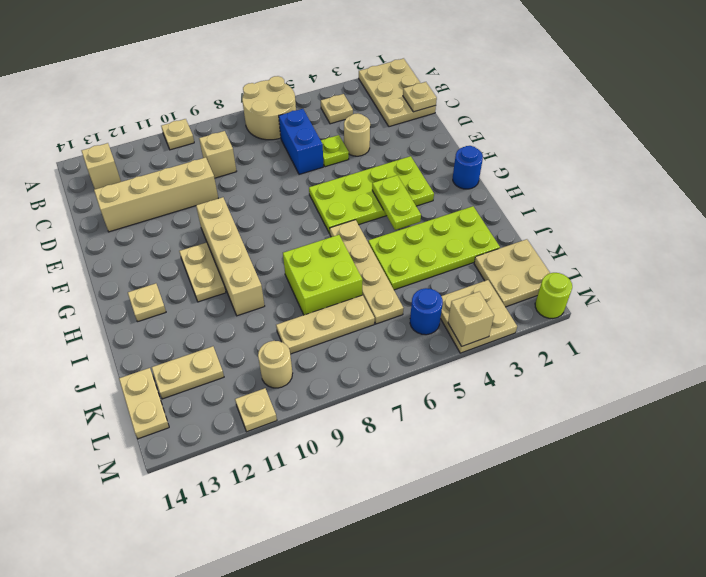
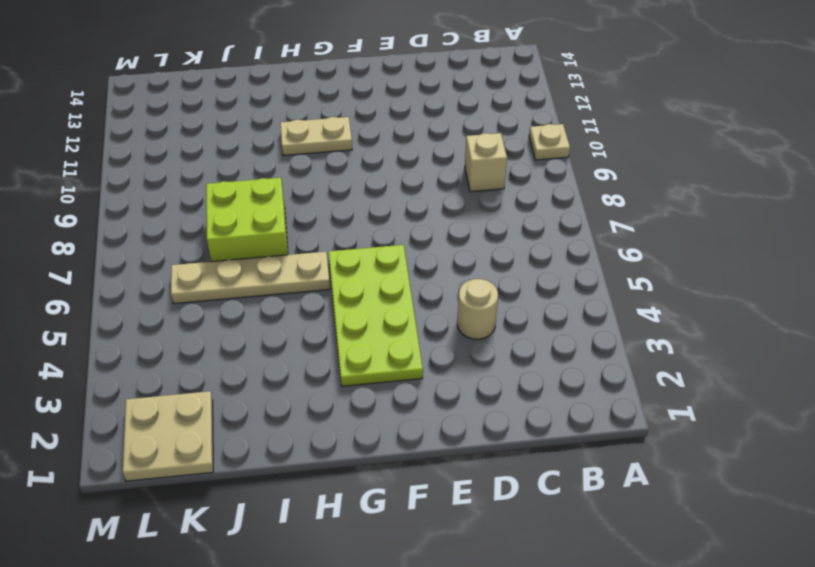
none -> tan plate A1:C2 level 1
none -> tan round brick A6:B7 level 1
none -> tan plate B4 level 1
none -> tan brick B13 level 1

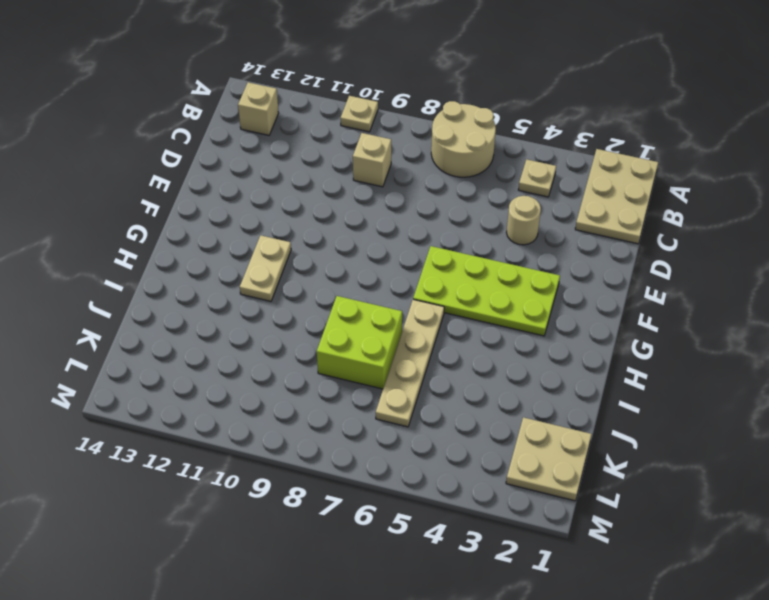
none -> blue brick C6:D6 level 1
none -> lime plate D5 level 1
none -> tan brick D10:D13 level 1
none -> tan brick F10:I10 level 1

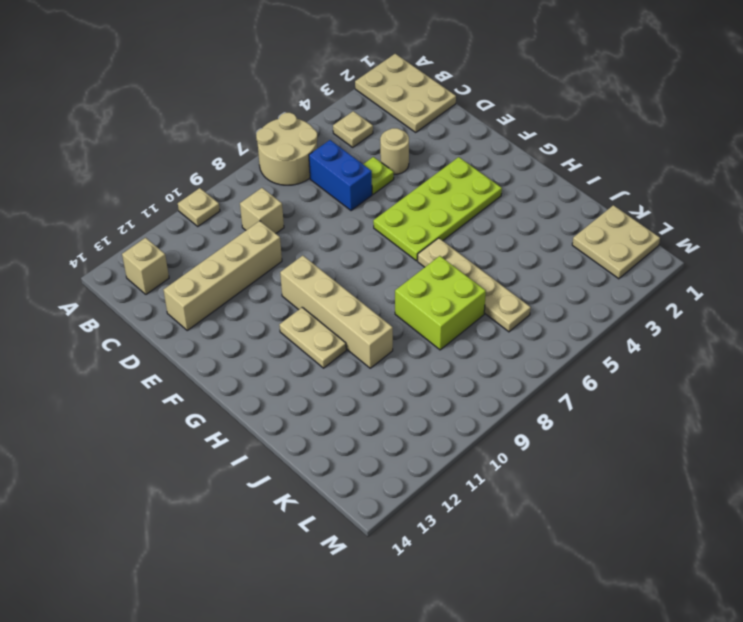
none -> blue round brick G1 level 1
none -> tan plate H13 level 1
none -> lime plate I2:J5 level 1
none -> tan plate K7:K9 level 1

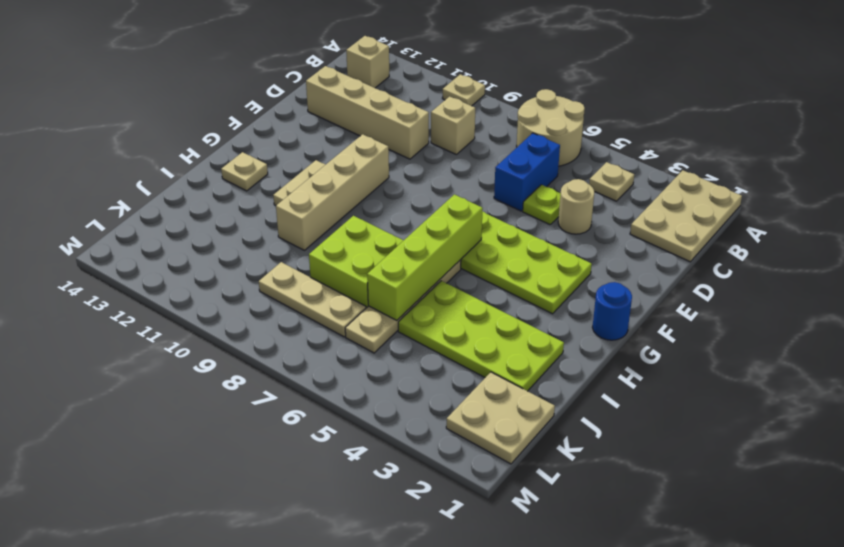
lime brick G6:J6 level 2 -> none
none -> tan plate K12:K13 level 1
none -> tan plate K14:L14 level 1
none -> tan plate L3:M4 level 1
none -> blue round brick L5 level 1

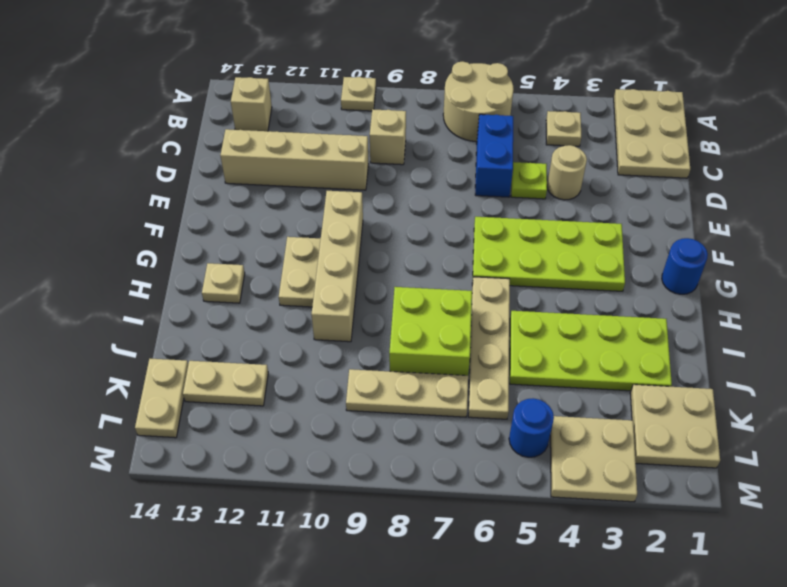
none -> tan round brick L10 level 1
none -> lime round brick M1 level 1
none -> tan plate M11 level 1
none -> tan plate C1 level 2

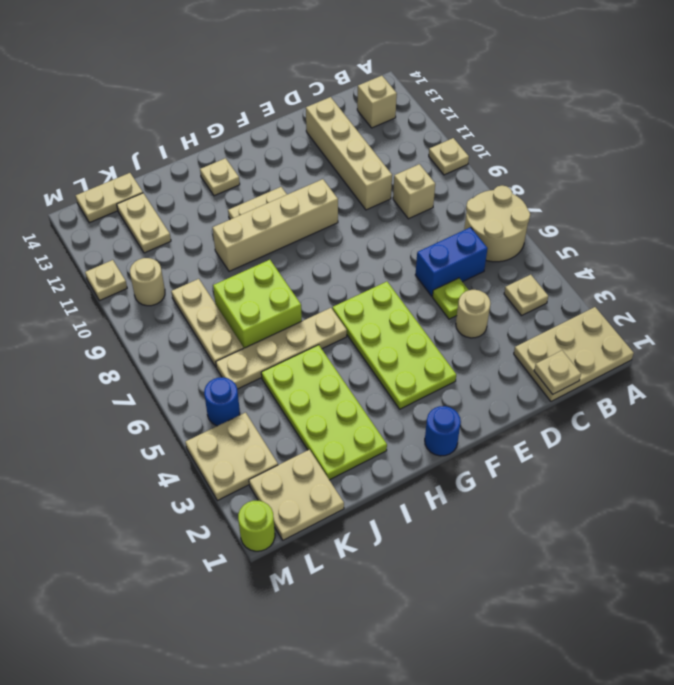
none -> lime plate G4:H4 level 2
none -> tan brick M4 level 2

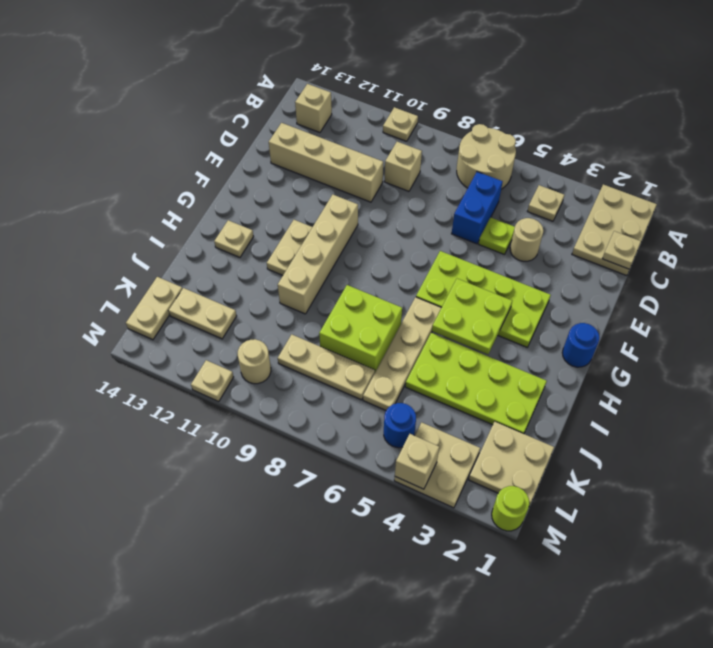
lime plate G4:H5 level 2 -> lime plate G4:H4 level 2

